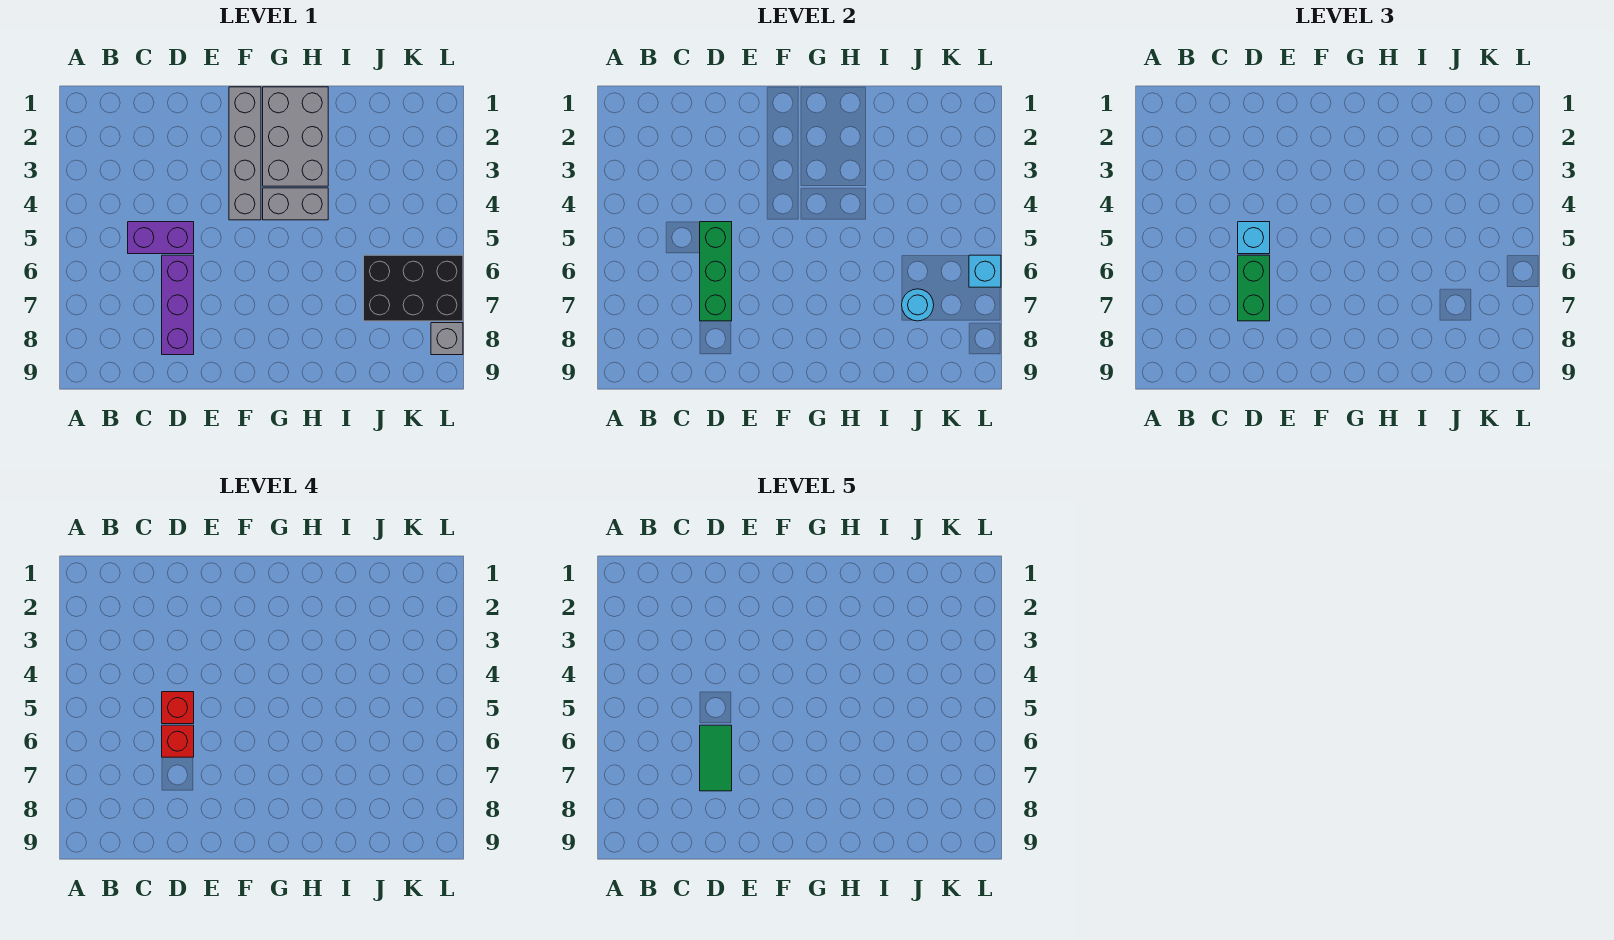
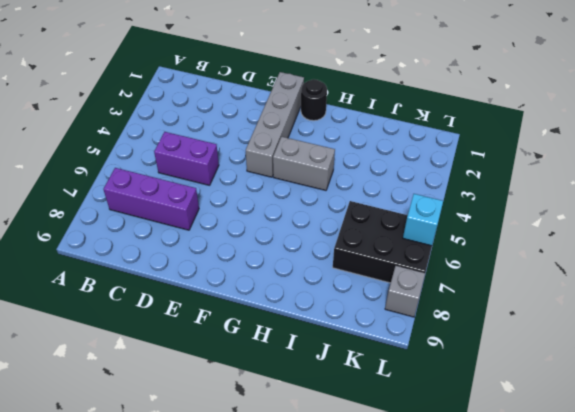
purple brick B7:D7 level 1 -> purple brick D6:D8 level 1
black round brick G1 level 1 -> grey brick G1:H3 level 1
none -> green brick D5:D7 level 2
none -> cyan round brick J7 level 2
none -> cyan brick D5 level 3

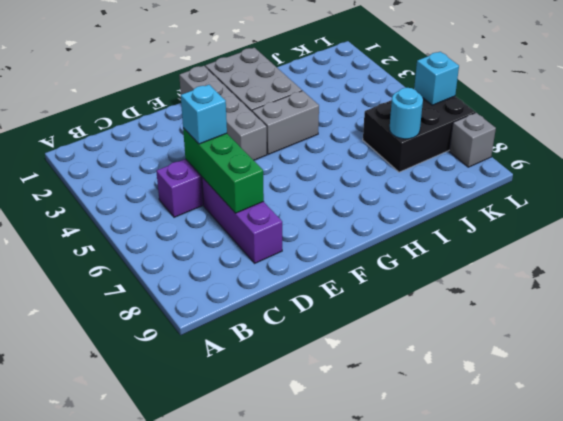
none -> green brick D6:D7 level 3
none -> red brick D5 level 4
none -> red brick D6 level 4

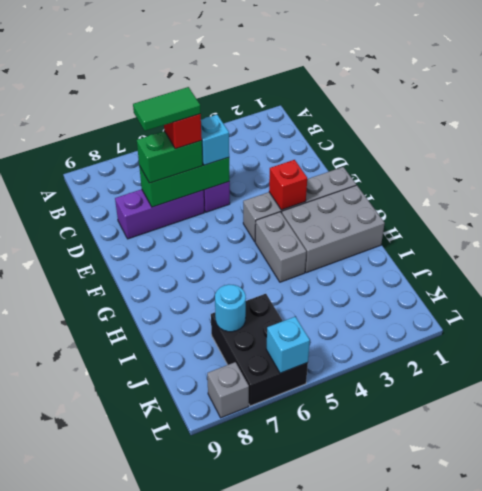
red brick F3 level 2 -> red brick D5 level 4

